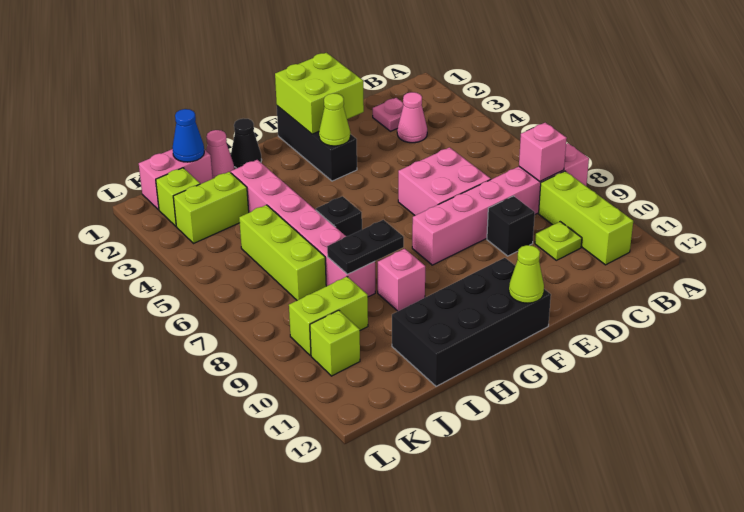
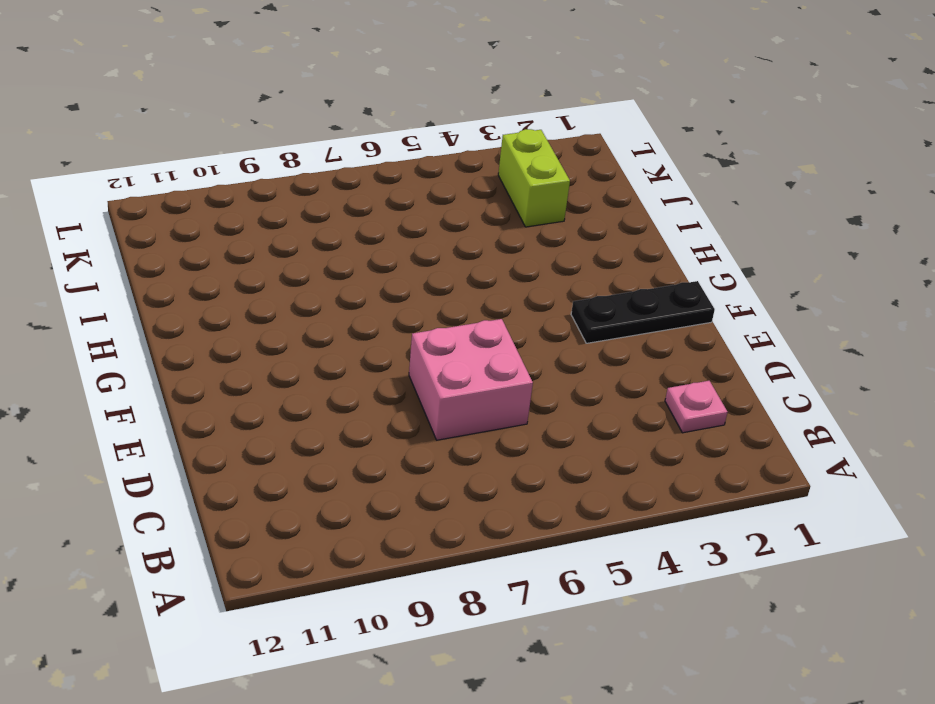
black plate F1:F3 level 1 -> black brick F1:F3 level 1
none -> pink brick A8:F8 level 1
none -> lime brick B9:B11 level 1
none -> pink cone C3 level 1

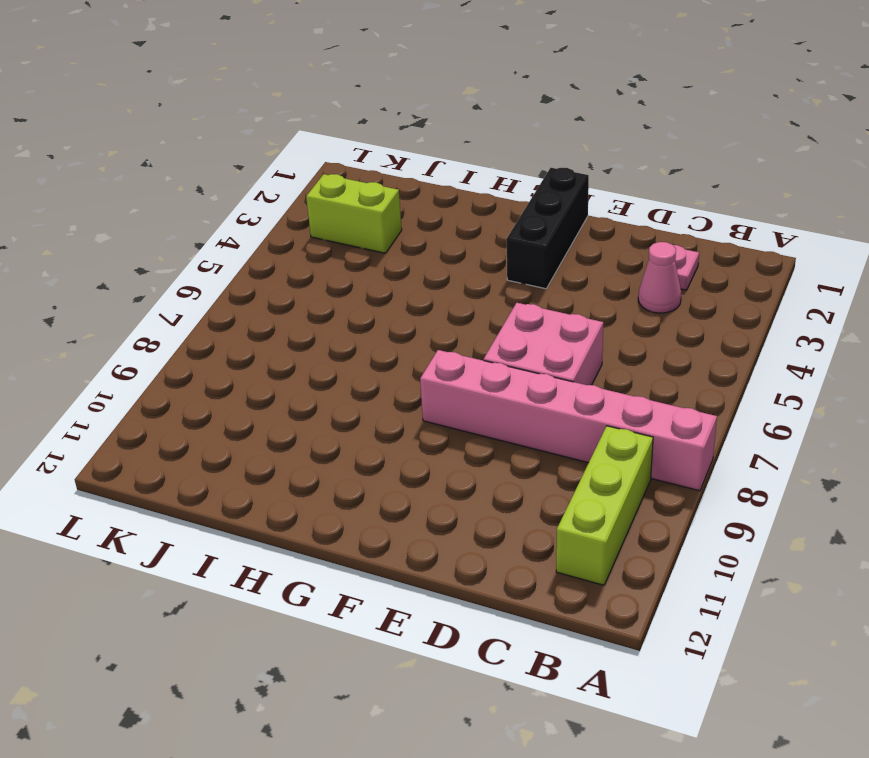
none -> lime plate C10 level 1
none -> black brick D9 level 1
none -> black brick F11:I12 level 1

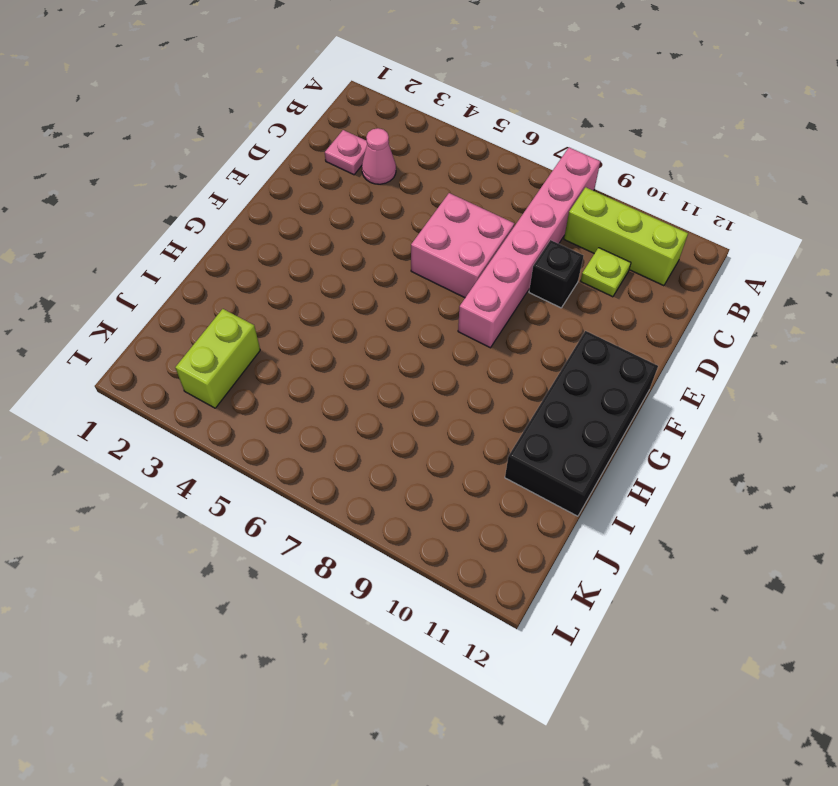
none -> black brick F1:F3 level 1
none -> black cone H1 level 1
none -> black brick H6 level 1

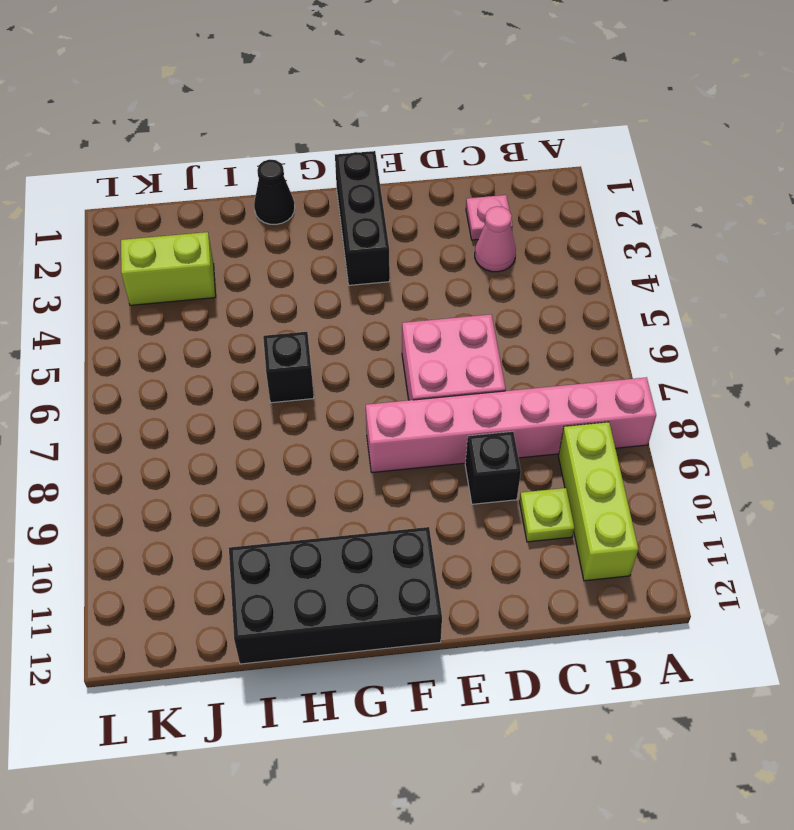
none -> pink brick H9 level 1
none -> pink cone I1 level 1
none -> pink brick I3:I8 level 1

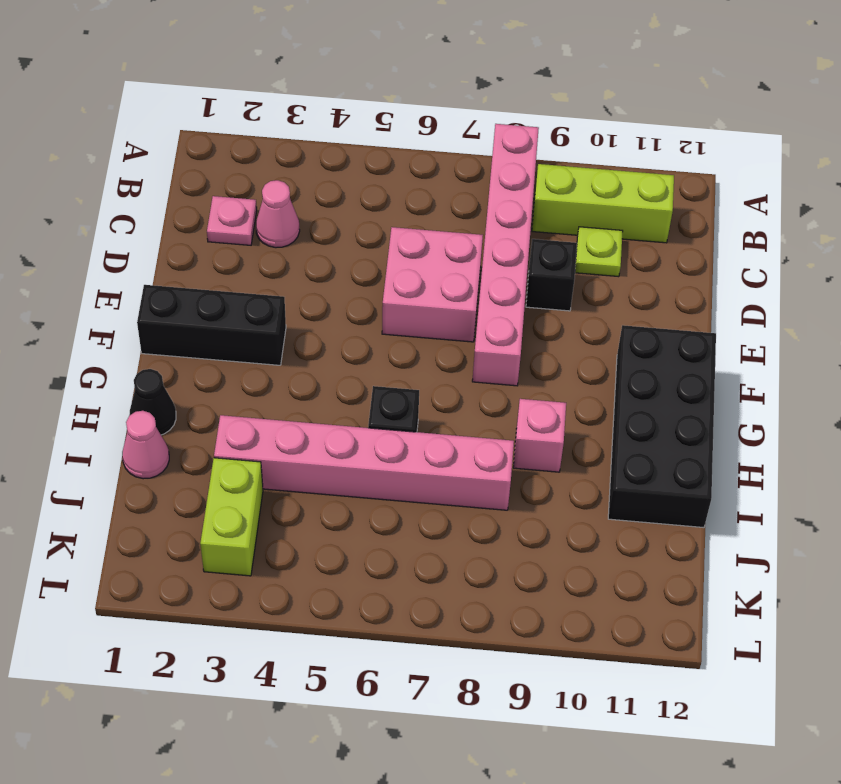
none -> pink brick J1:K1 level 1
none -> lime brick J5:J7 level 1
none -> lime brick J9:K9 level 1

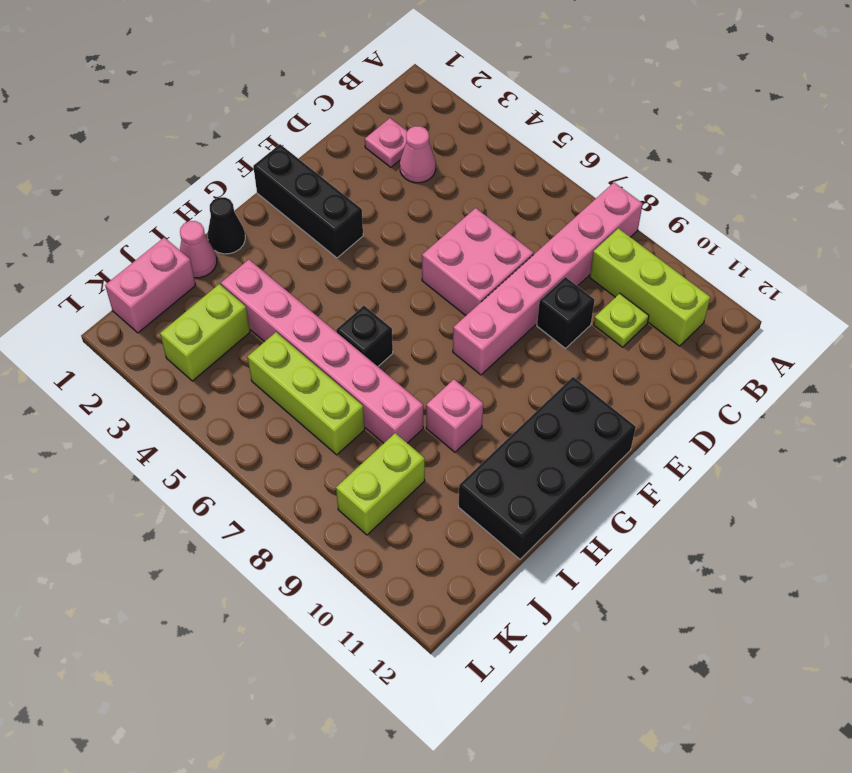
none -> lime brick K2 level 1
none -> lime brick K10 level 1
none -> pink brick B8 level 2

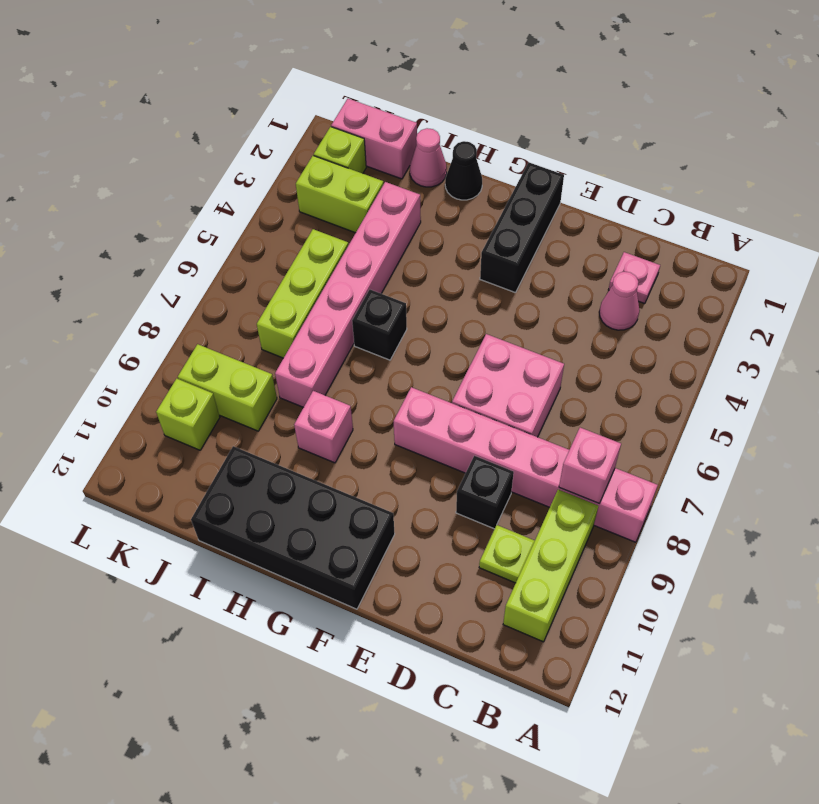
none -> lime brick E1:F2 level 2
none -> lime cone F3 level 2
none -> lime cone F12 level 2

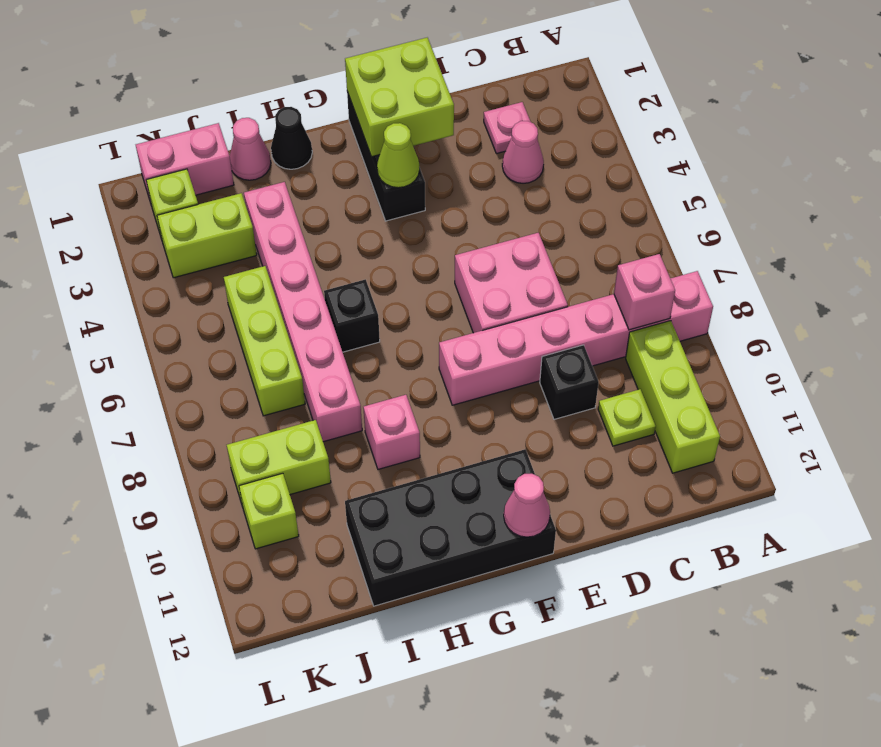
pink cone F12 level 2 -> lime cone F12 level 2
none -> black plate H8:I8 level 2
none -> blue cone J1 level 2

